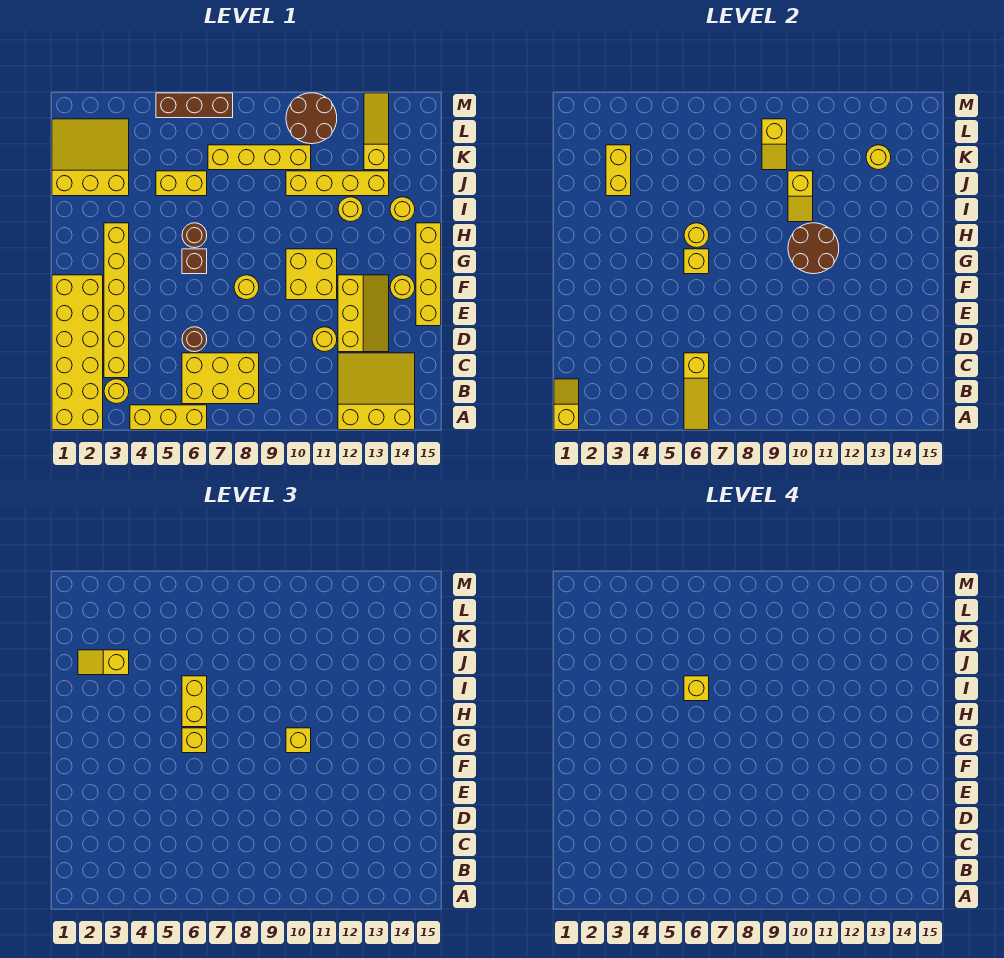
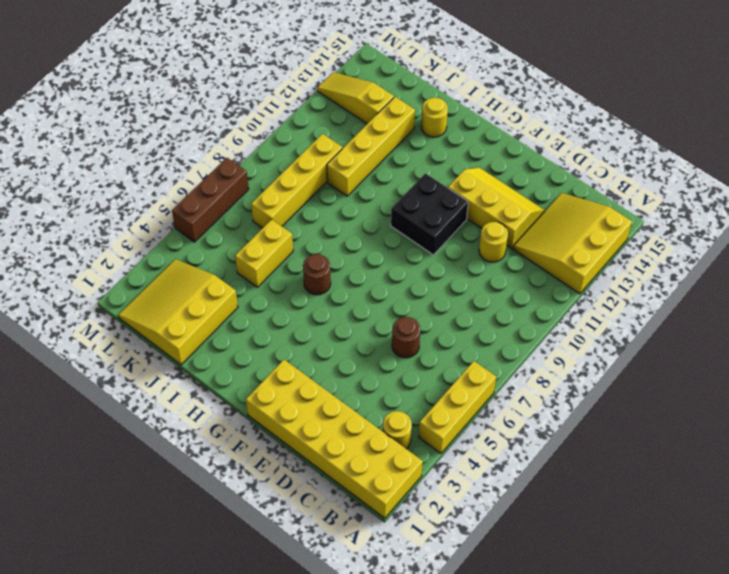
black brick F10:G11 level 1 -> yellow brick F10:G11 level 1
none -> yellow brick B6:C8 level 1
none -> yellow brick C3:H3 level 1
none -> yellow brick E15:H15 level 1
none -> yellow round brick F8 level 1

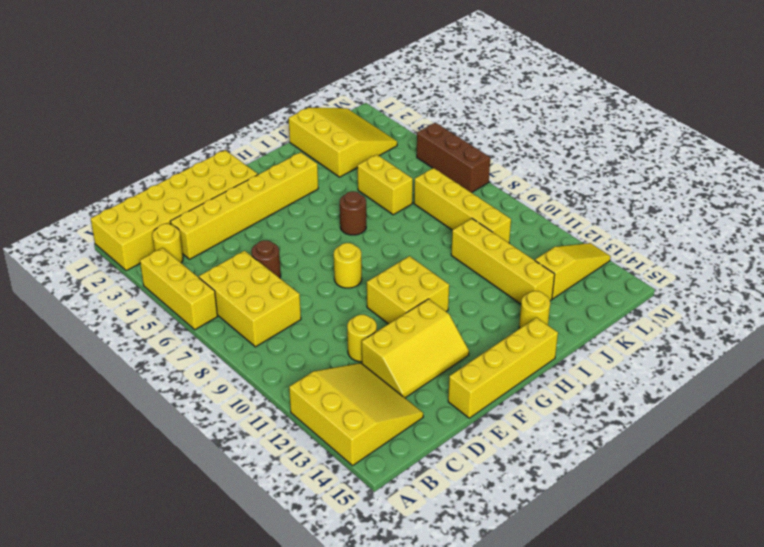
none -> yellow round brick F14 level 1
none -> brown brick G6 level 1
none -> yellow round brick I12 level 1
none -> brown round brick L10:M11 level 1

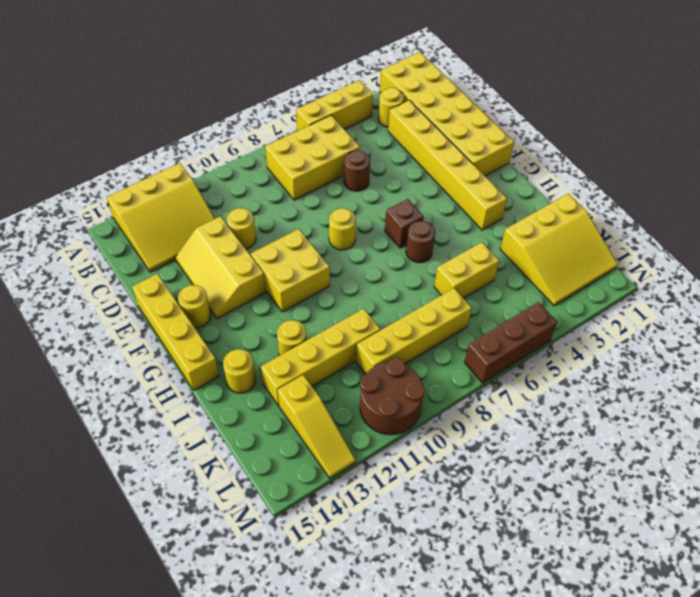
none -> yellow slope A1:B1 level 2 top A
none -> yellow slope A6:C6 level 2 top C
none -> yellow brick G6 level 2
none -> brown round brick G10:H11 level 2

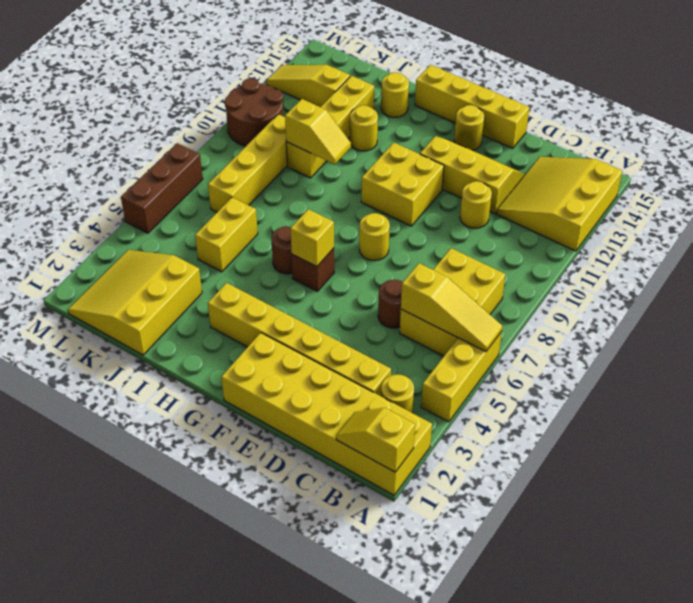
none -> brown round brick G10:H11 level 2
none -> yellow round brick H6 level 2
none -> yellow brick J3:K3 level 2
none -> yellow slope K9:L9 level 2 top L

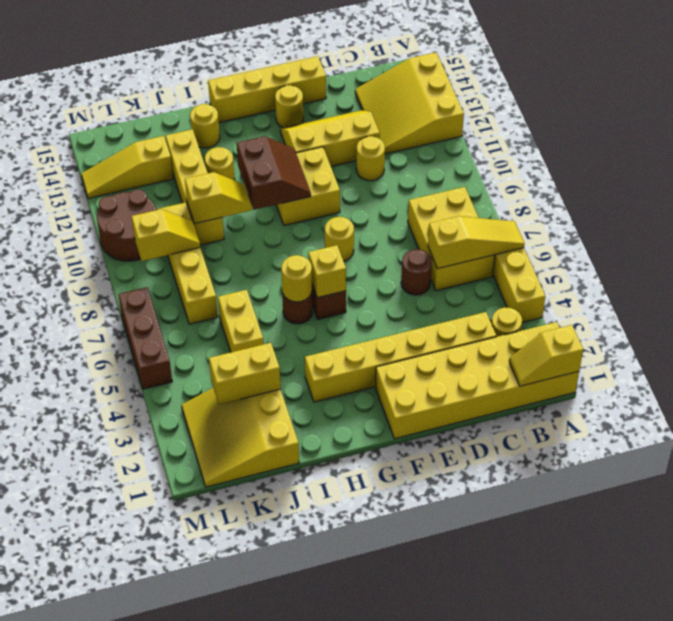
brown slope G10:H11 level 2 top H -> brown round brick G10:H11 level 2
none -> yellow round brick K13 level 2
none -> yellow brick G6 level 3
none -> yellow brick G10 level 3
none -> yellow brick H6:I6 level 3

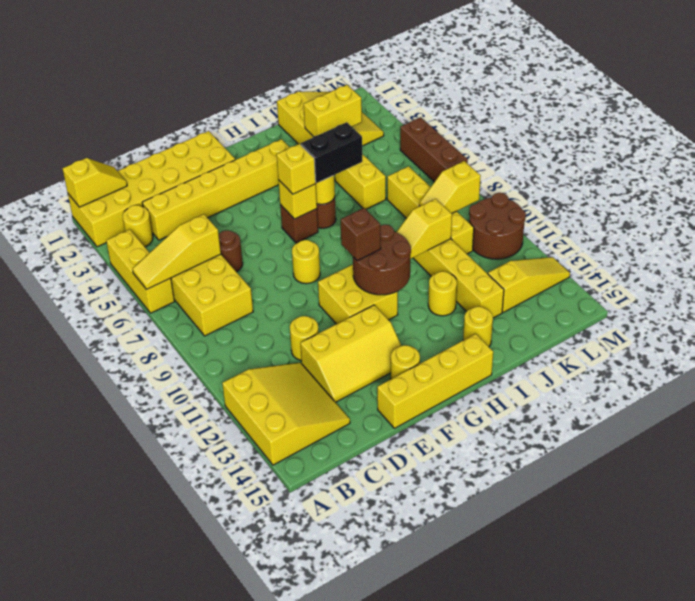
brown brick G10 level 3 -> yellow brick G10 level 3
black brick H6:I6 level 3 -> yellow brick H6:I6 level 3
none -> yellow round brick K13 level 2
none -> yellow slope J2:J3 level 3 top 3
none -> yellow brick I6 level 4

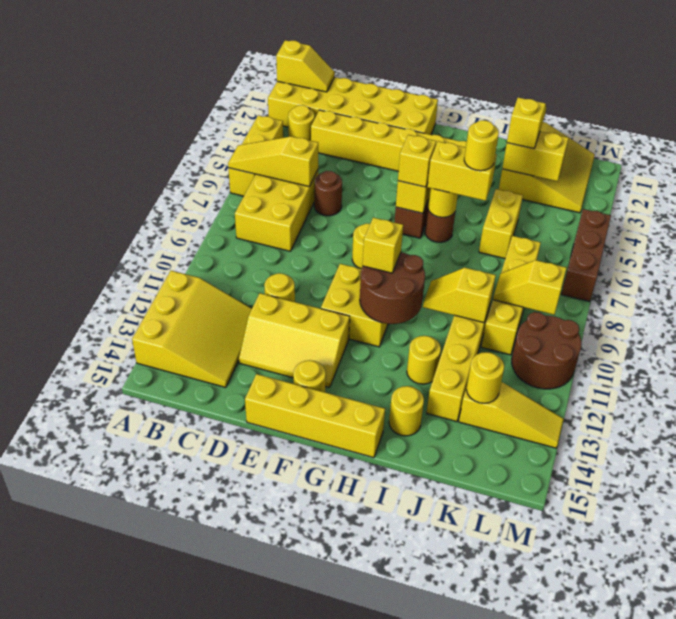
yellow round brick I6 level 4 -> yellow brick I6 level 4

